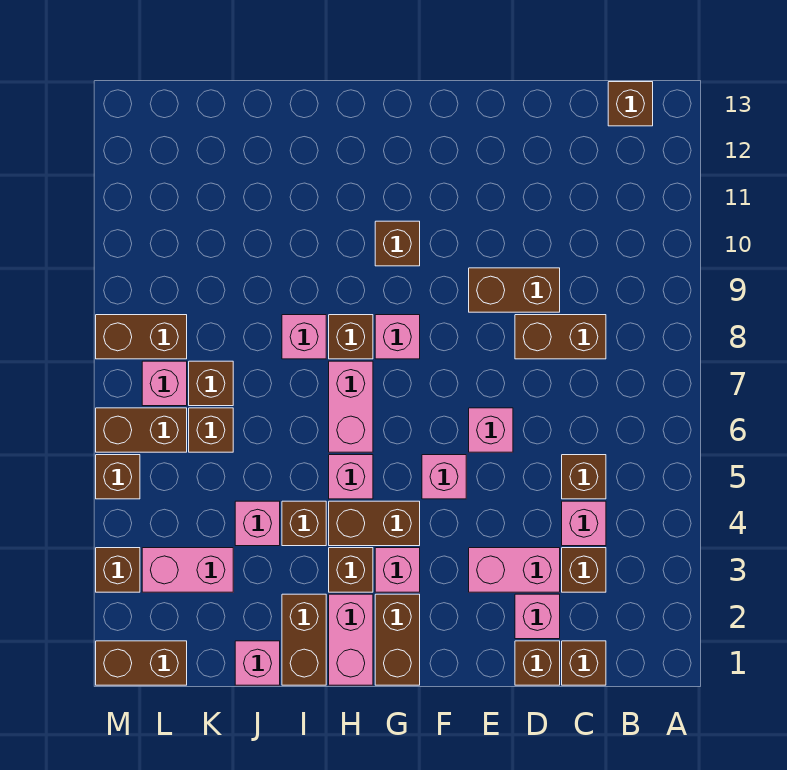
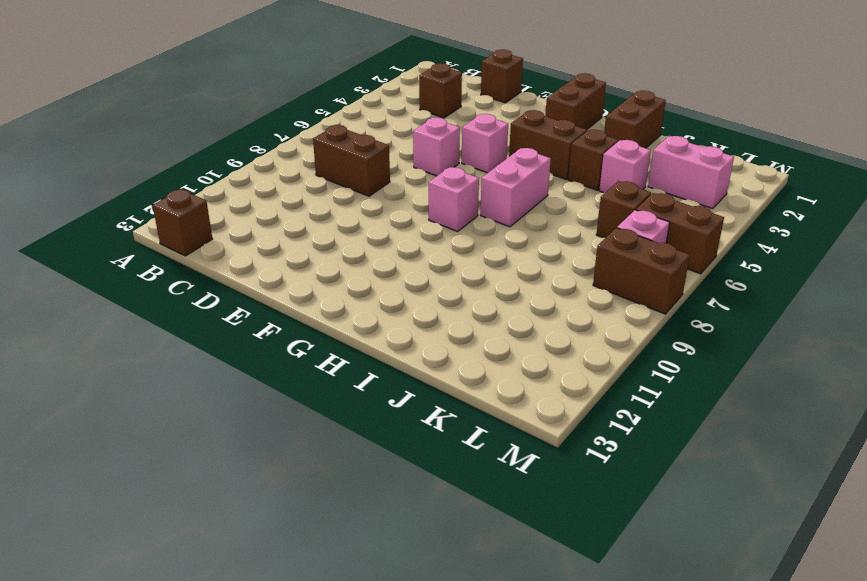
none -> brown brick C1 level 1
none -> pink brick C4 level 1
none -> brown brick C5 level 1
none -> pink brick D2 level 1

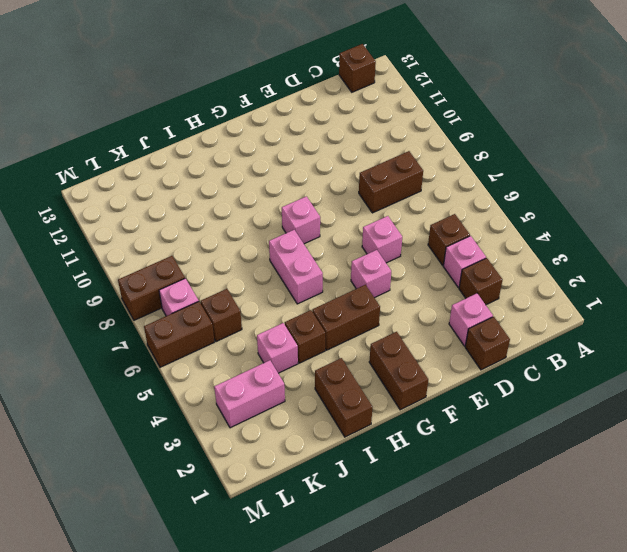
none -> brown brick C1 level 1
none -> pink brick D3:E3 level 1
none -> brown brick D9:E9 level 1
none -> pink brick G3 level 1

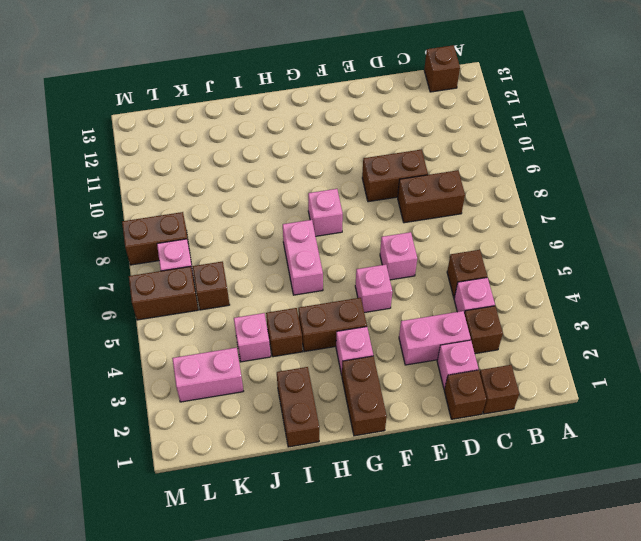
none -> brown brick G10 level 1
none -> pink brick H1:H2 level 1
none -> brown brick H3 level 1
none -> pink brick H5 level 1

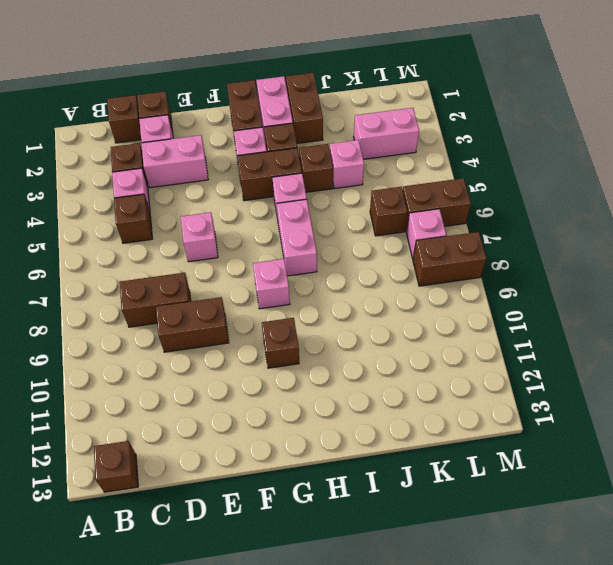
none -> pink brick F5 level 1
none -> brown brick H8 level 1
none -> pink brick I8 level 1
none -> pink brick J1 level 1

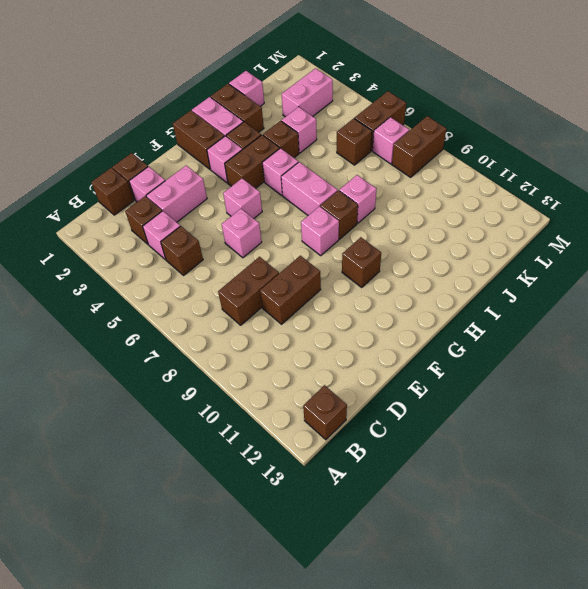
none -> brown brick K7 level 1
none -> brown brick L1:M1 level 1
none -> brown brick M3 level 1
none -> brown brick M5 level 1

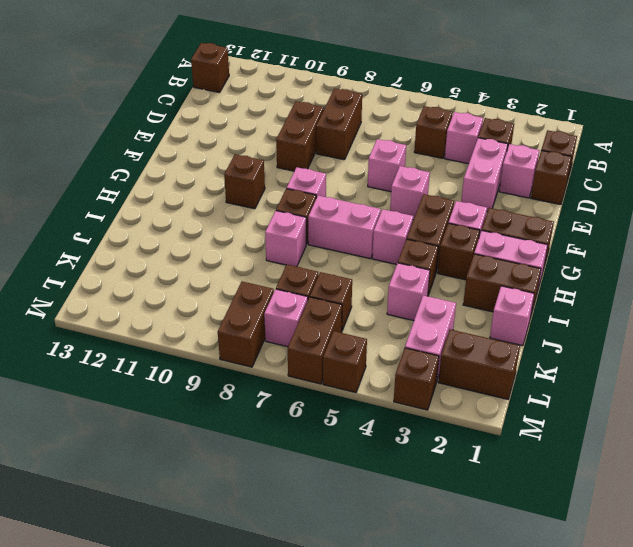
brown brick L1:L2 level 1 -> brown brick L1:M1 level 1

